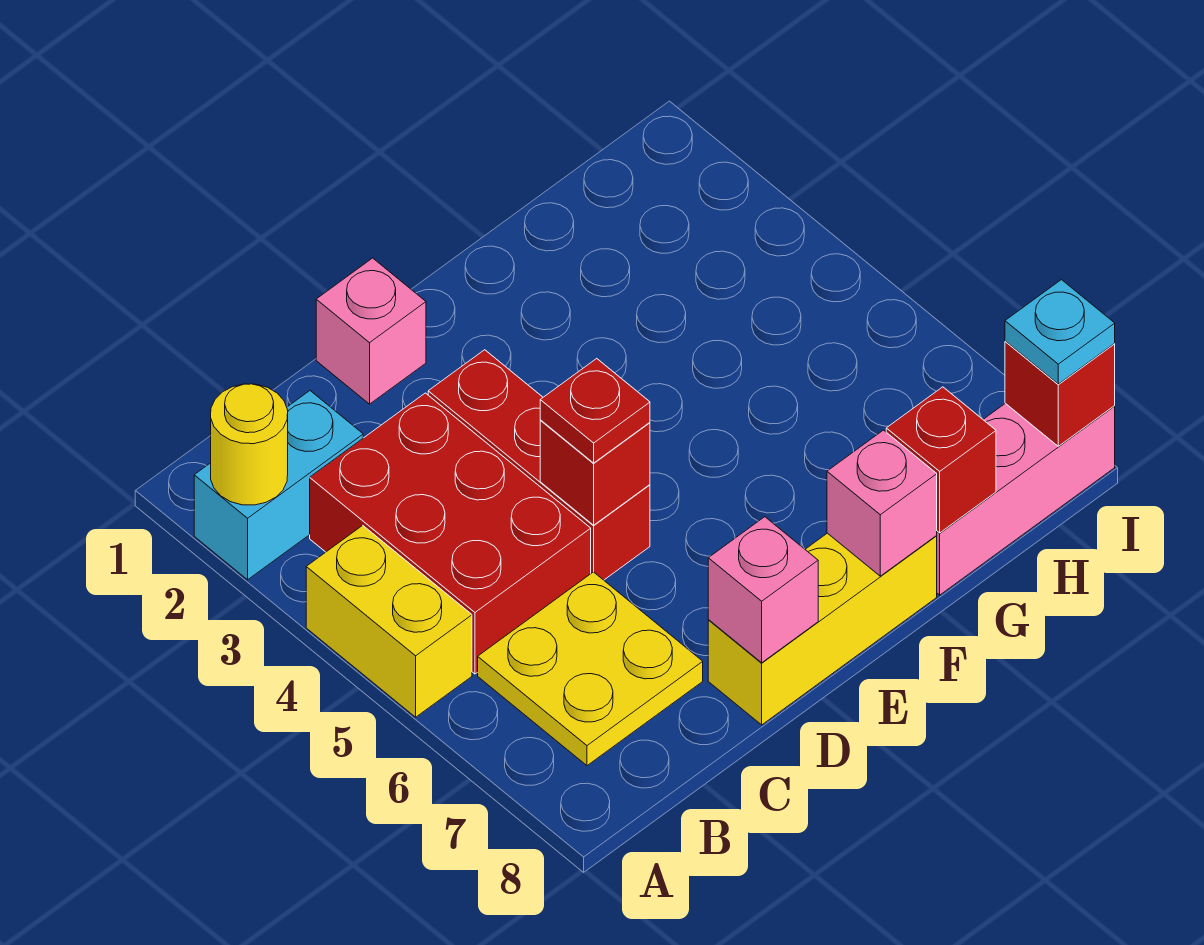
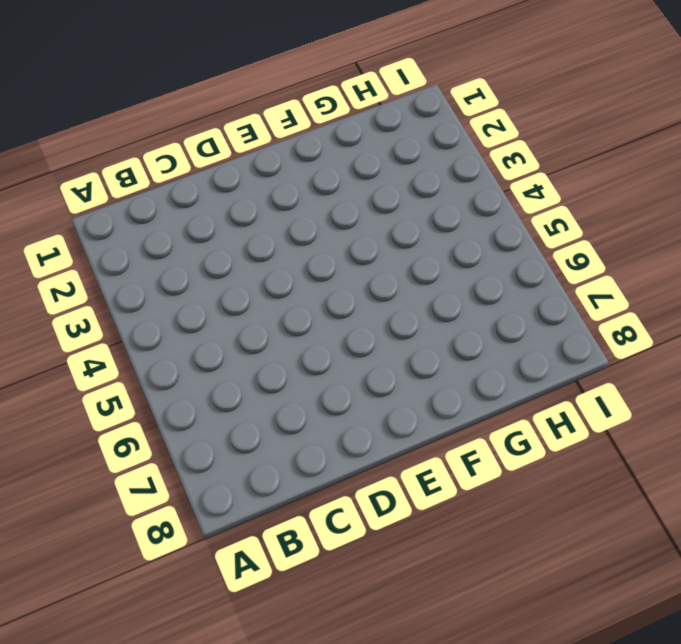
none -> cyan brick A2:B2 level 1
none -> yellow brick A4:A5 level 1
none -> red brick B3:C5 level 1

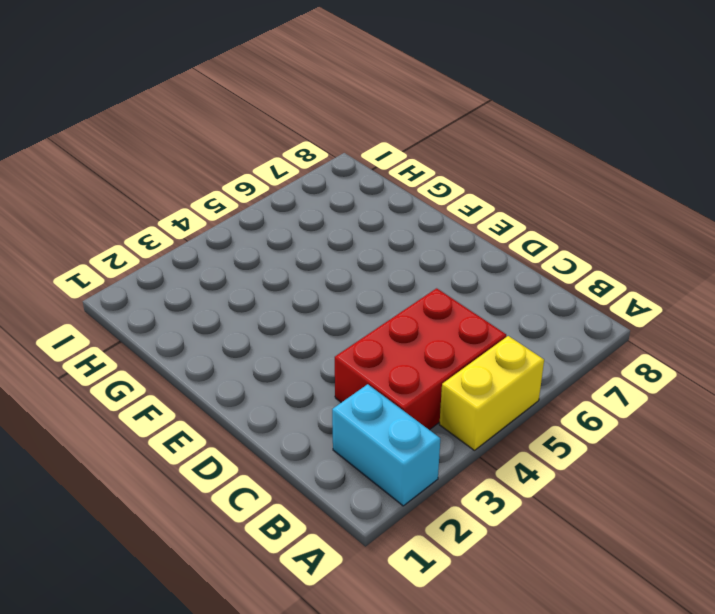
none -> yellow plate B6:C7 level 1
none -> pink brick D1 level 1
none -> red brick D3:D5 level 1

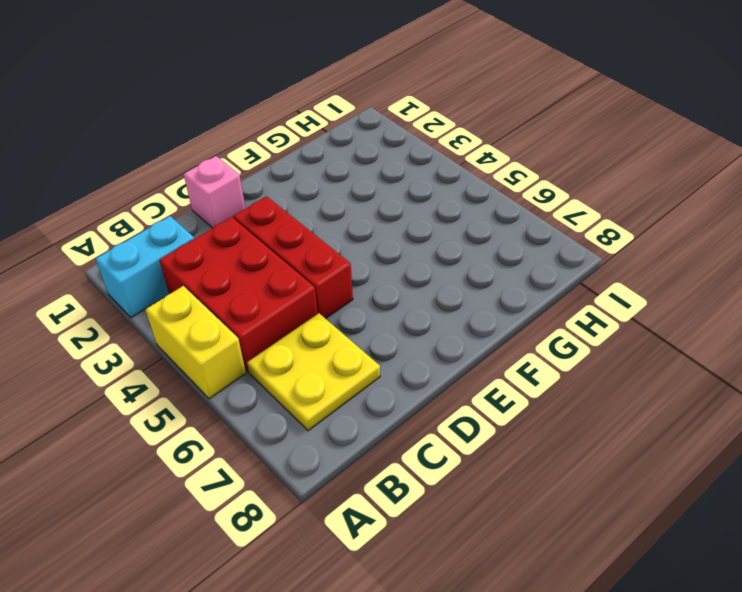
none -> yellow brick D8:F8 level 1
none -> pink brick G8:I8 level 1
none -> yellow round brick A2 level 2

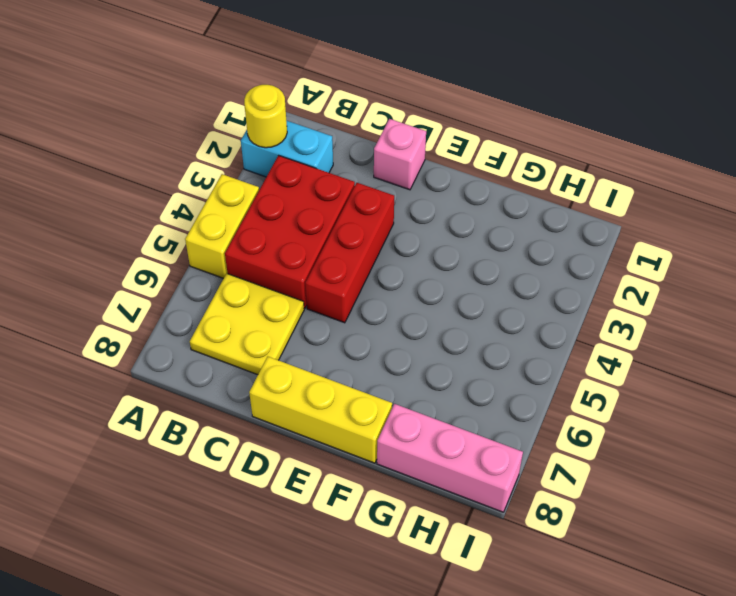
none -> red brick D5 level 2
none -> pink brick D8 level 2
none -> pink brick F8 level 2

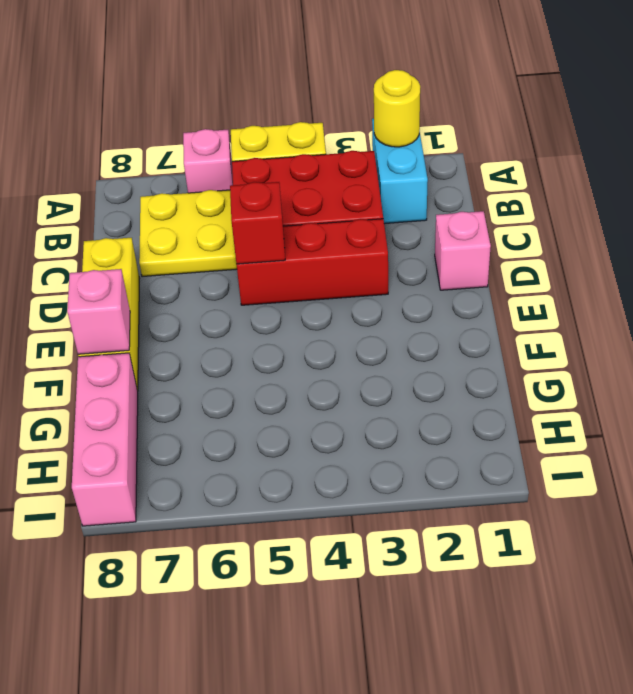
pink brick A6 level 1 -> pink brick D8 level 2
none -> red brick G8 level 2
none -> red brick I8 level 2
none -> red plate D5 level 3

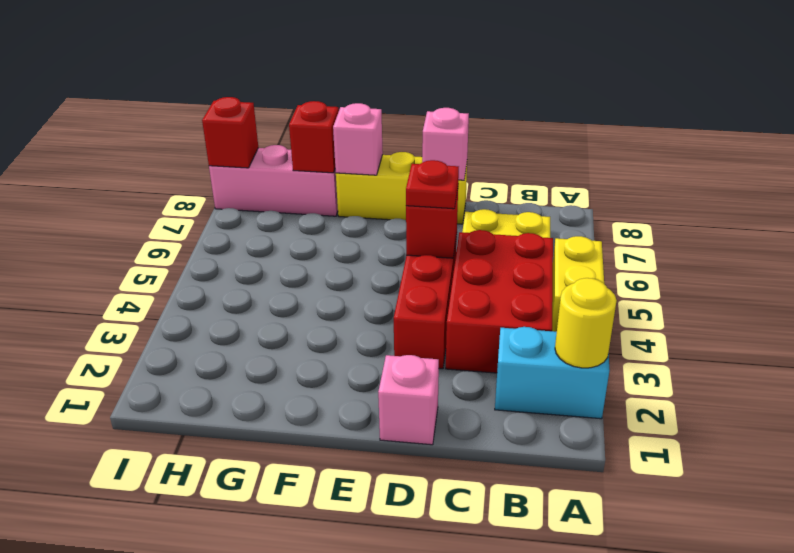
none -> cyan plate I8 level 3

